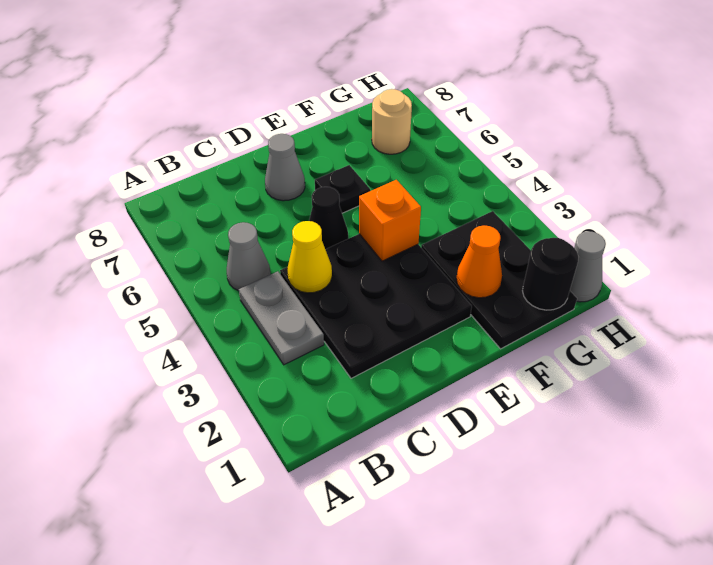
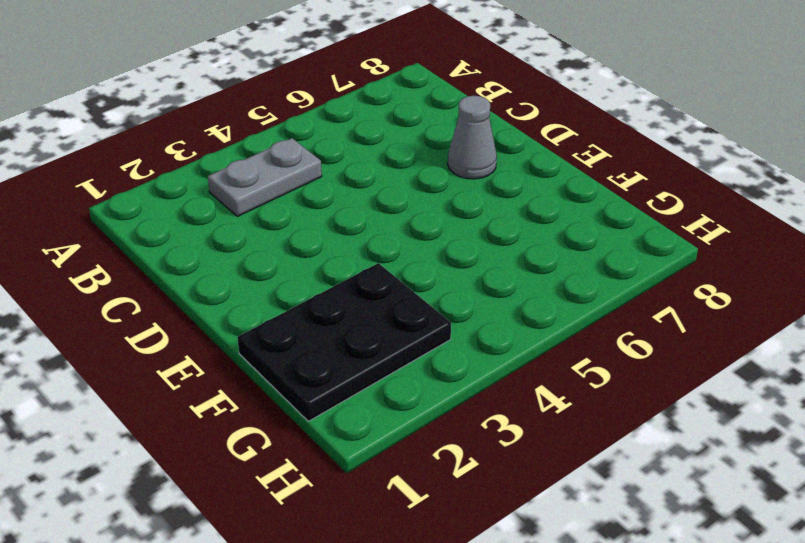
none -> grey cone B5 level 1
none -> black plate C2:E4 level 1
none -> black cone D5 level 1

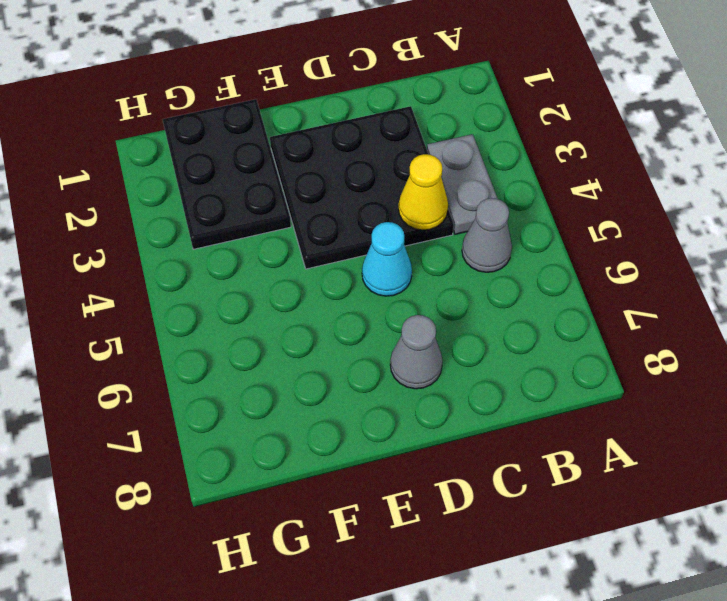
cyan cone D5 level 1 -> black cone D5 level 1
none -> black plate E6 level 1
none -> tan round brick G7 level 1
none -> grey cone H1 level 1

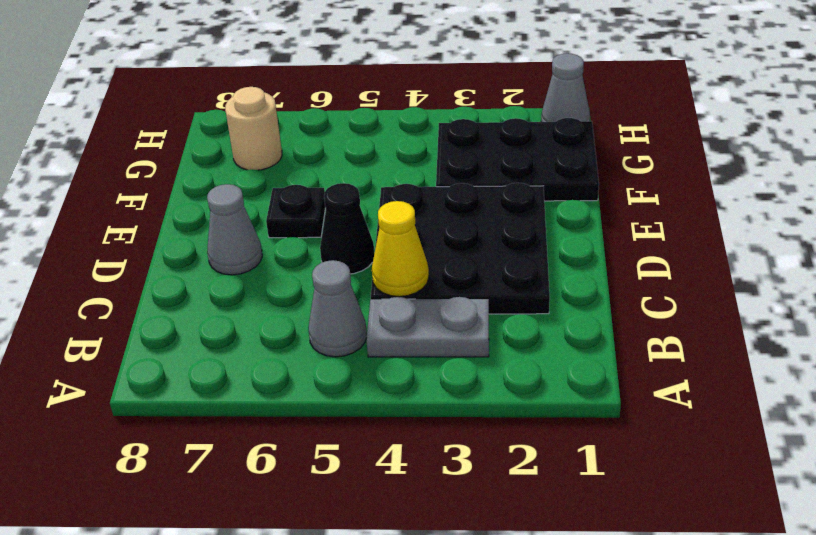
none -> orange brick E4 level 2
none -> orange cone F2 level 2
none -> black round brick G1 level 2

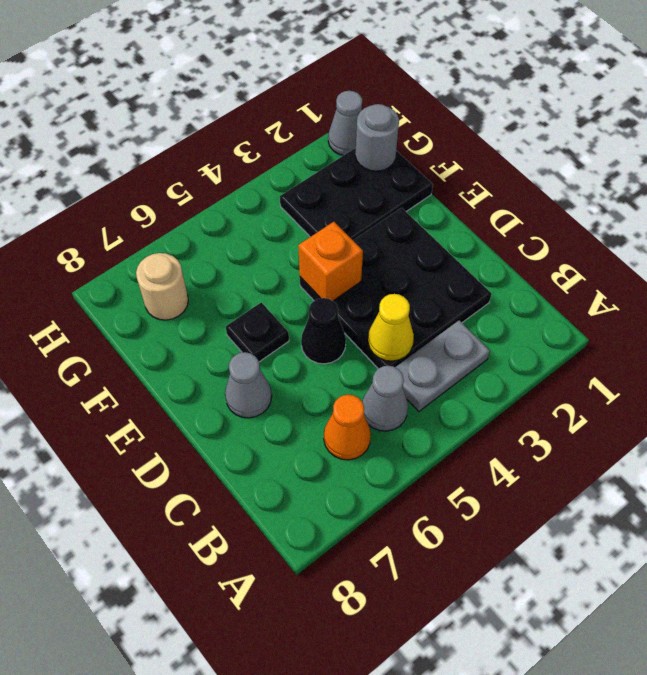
orange cone B6 level 1 -> orange cone F2 level 2
grey round brick G1 level 2 -> black round brick G1 level 2

